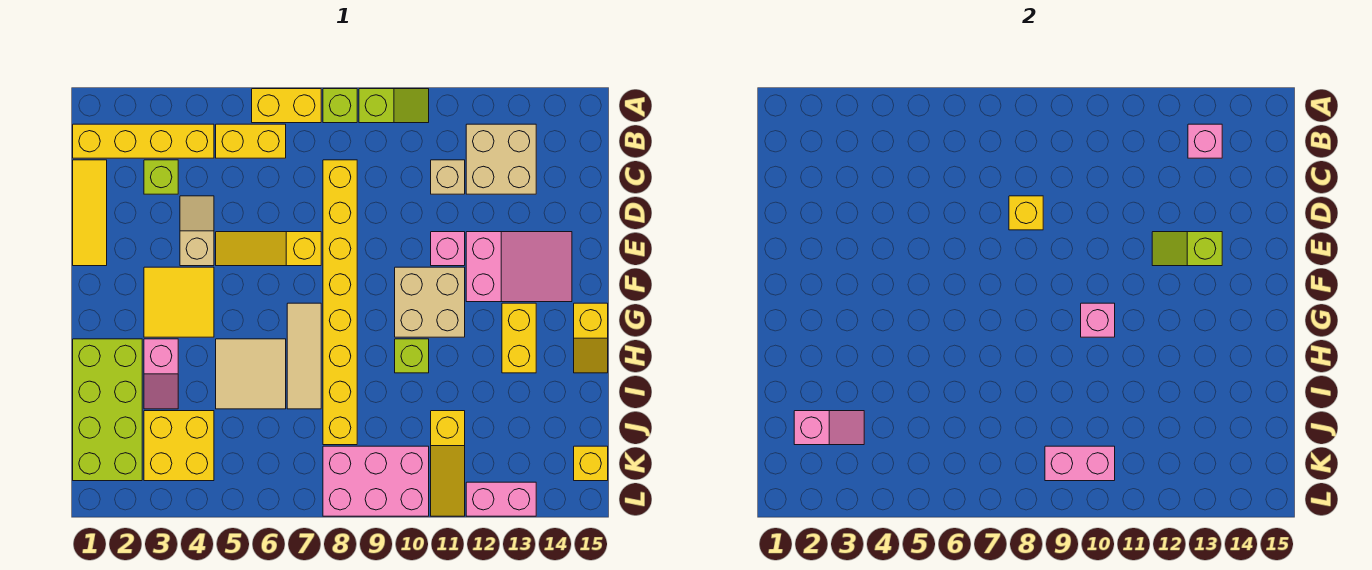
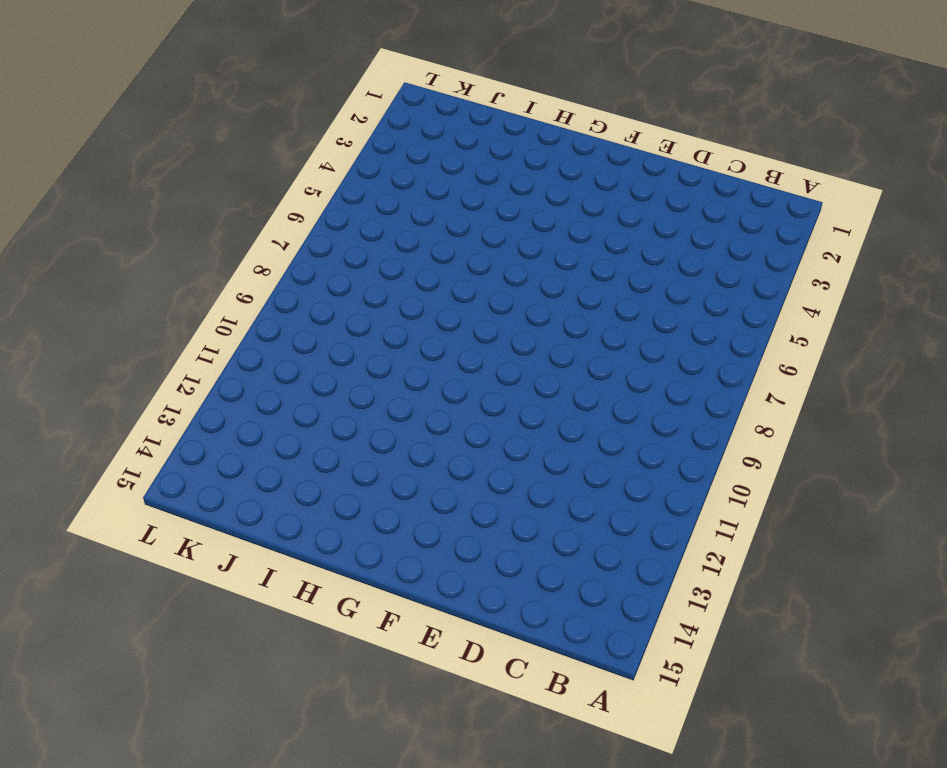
none -> yellow brick A6:A7 level 1
none -> lime brick A8 level 1
none -> lime slope A9:A10 level 1 top 9
none -> yellow brick B1:B4 level 1

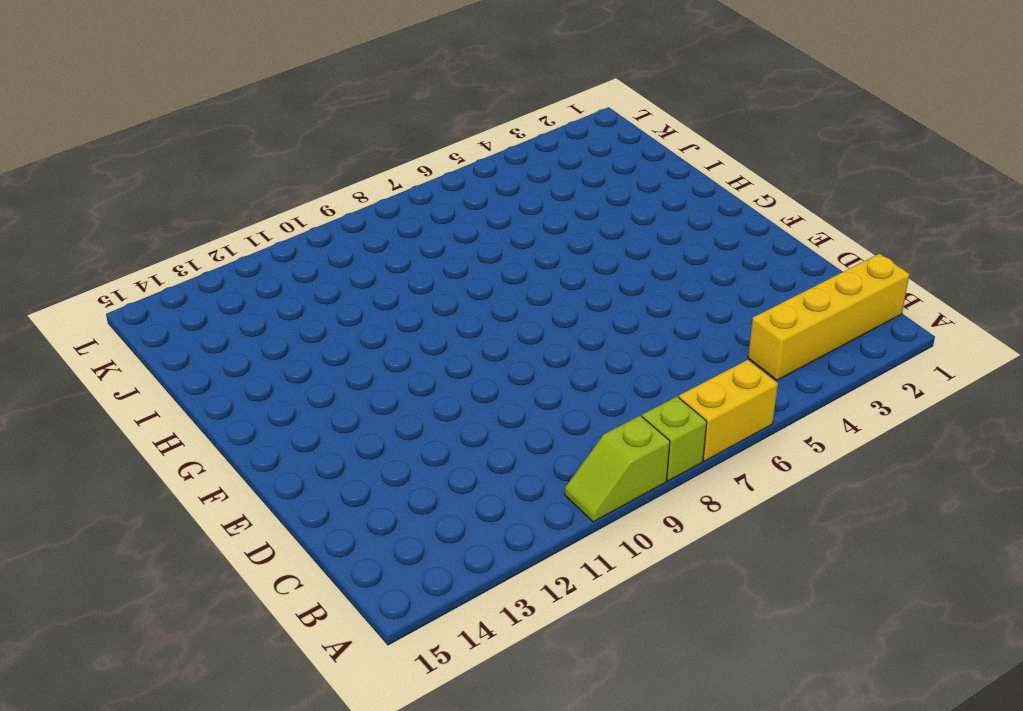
none -> yellow brick B5:B6 level 1
none -> tan brick B12:C13 level 1
none -> yellow tile C1:E1 level 1
none -> lime brick C3 level 1

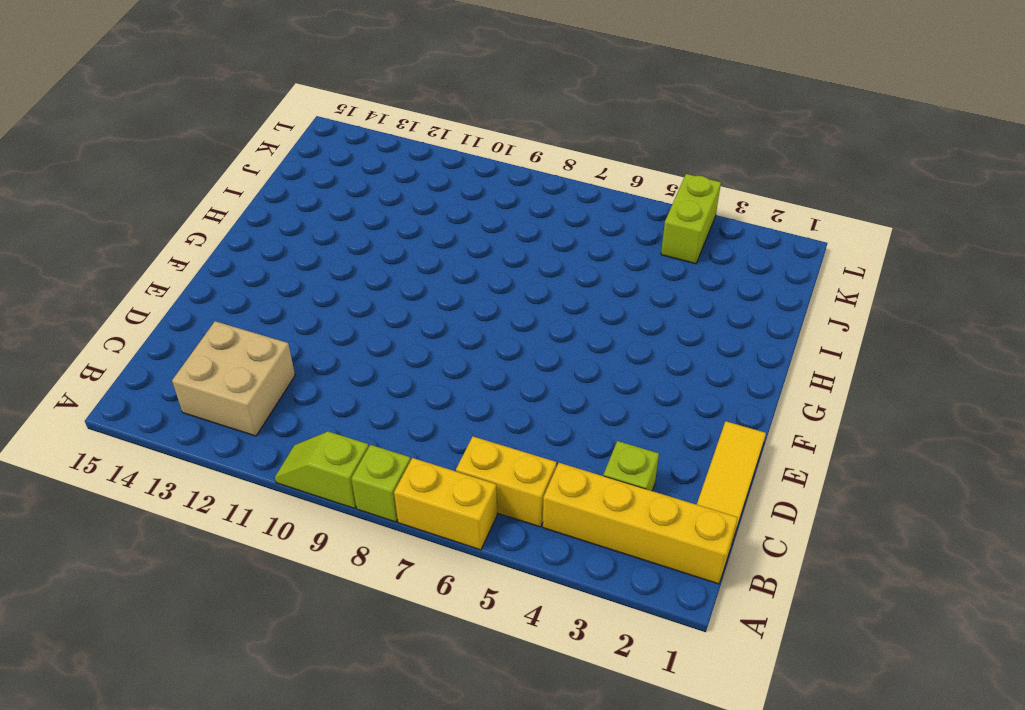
lime brick K4:L4 level 1 -> yellow brick J3:K4 level 1
none -> yellow brick C8:J8 level 1
none -> tan brick C11 level 1
none -> tan slope D4:E4 level 1 top E
none -> yellow slope E5:E7 level 1 top 7

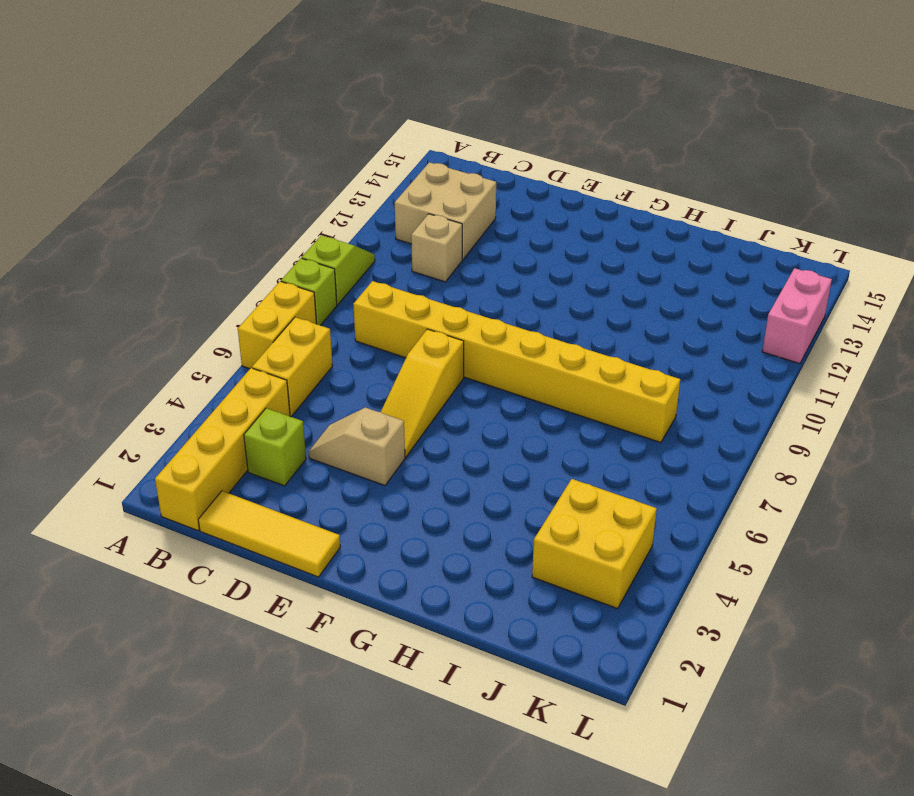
none -> pink brick E11 level 1
none -> pink slope E12:F14 level 1 top 12
none -> yellow tile F3:G4 level 1
none -> tan brick F10:G11 level 1

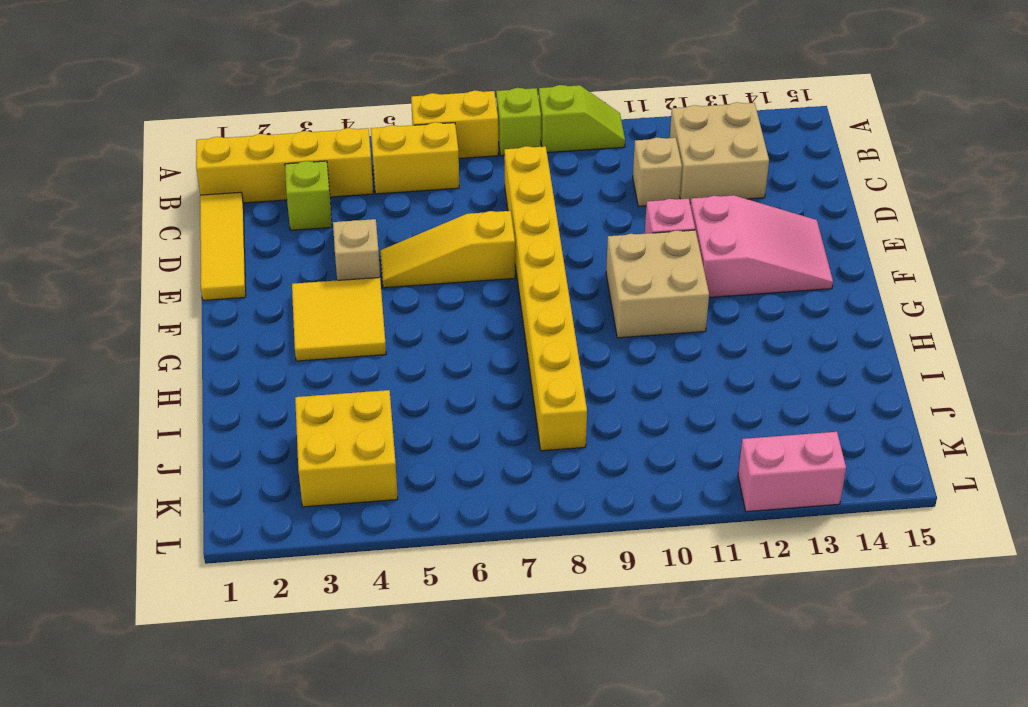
none -> tan tile G7:I7 level 1
none -> yellow brick G13:H13 level 1
none -> yellow slope G15:H15 level 1 top G
none -> lime brick H1:K2 level 1

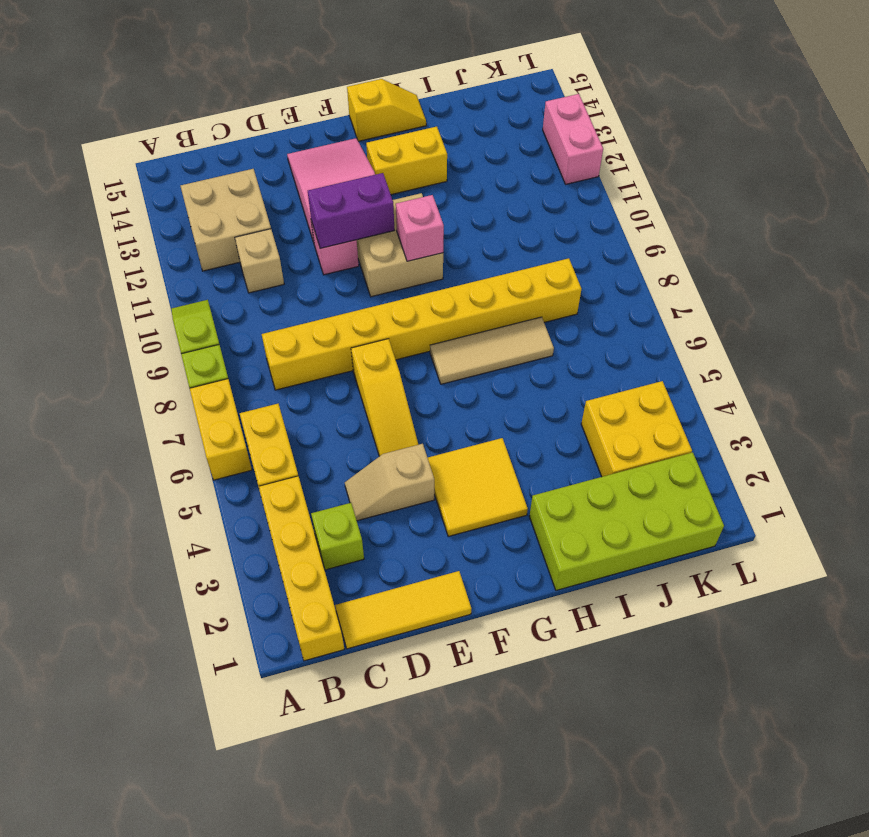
purple brick E11:F11 level 2 -> none
none -> pink slope H3:I3 level 1 top H
none -> tan tile H5:I6 level 1
none -> lime brick H10 level 1
none -> yellow slope J11:L11 level 1 top J

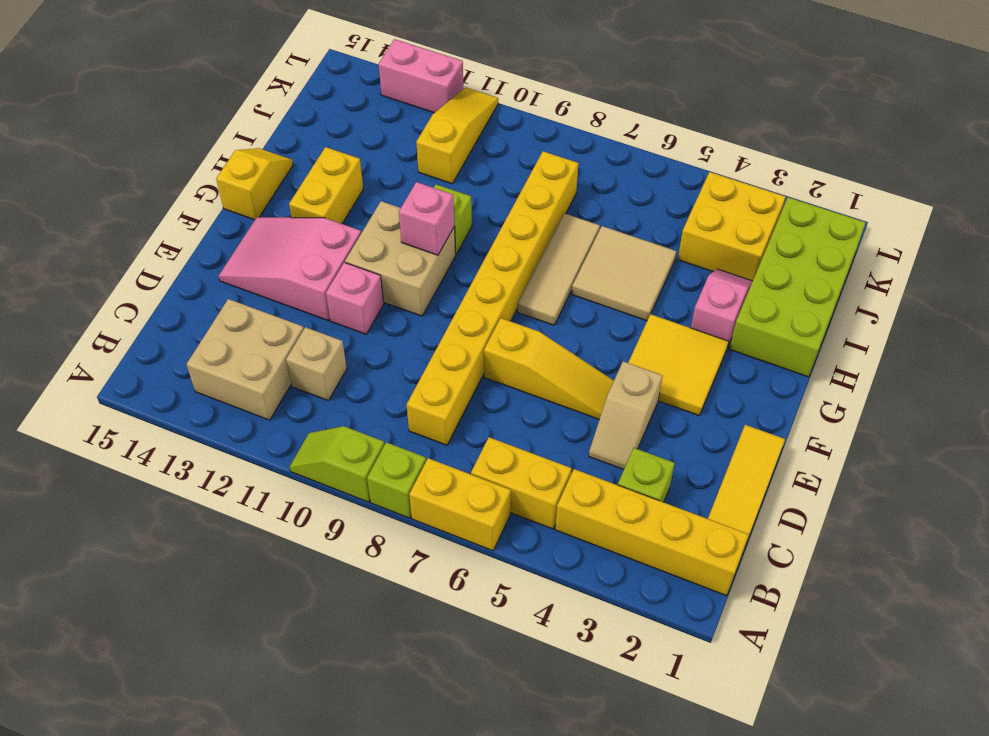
none -> pink brick K8:L10 level 1
none -> yellow brick K15 level 1
none -> pink brick B13 level 2
none -> yellow brick D8 level 2

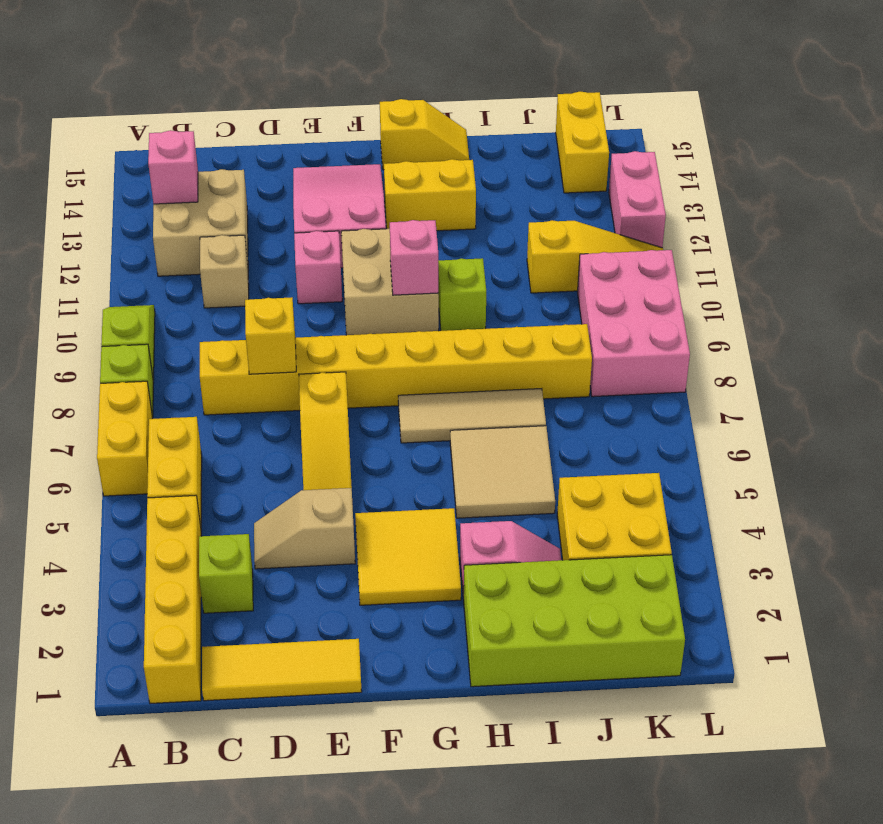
yellow brick K14:K15 level 1 -> yellow brick K15 level 1
none -> lime slope E12:E13 level 2 top 13
none -> pink slope J2:J3 level 2 top 2
none -> pink brick K9:K10 level 2

